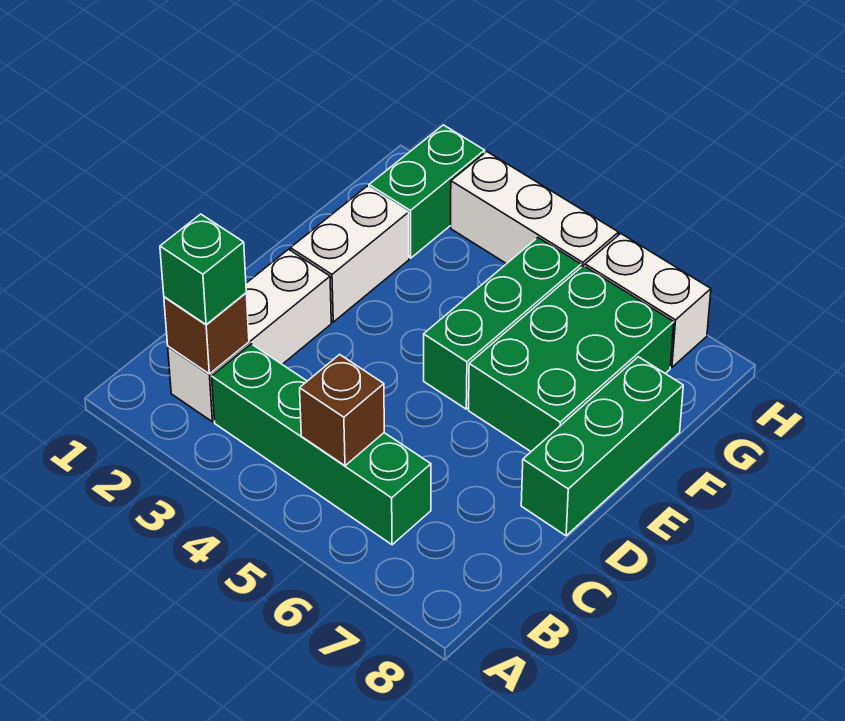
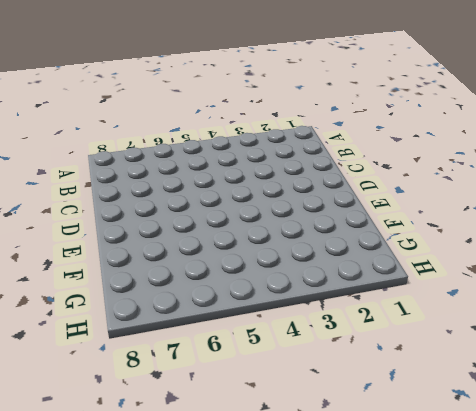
none -> white brick B2:D2 level 1
none -> green brick B3:B6 level 1
none -> green brick D8:F8 level 1

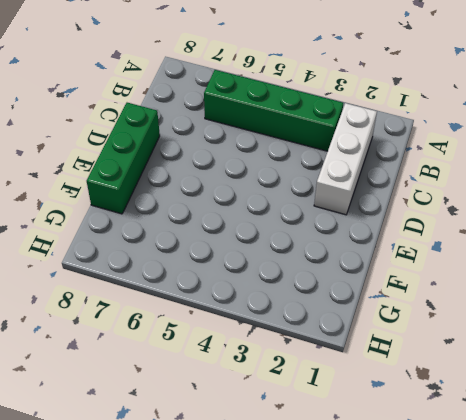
none -> white brick E2:F2 level 1
none -> green brick E5:G5 level 1
none -> green brick E6:G7 level 1

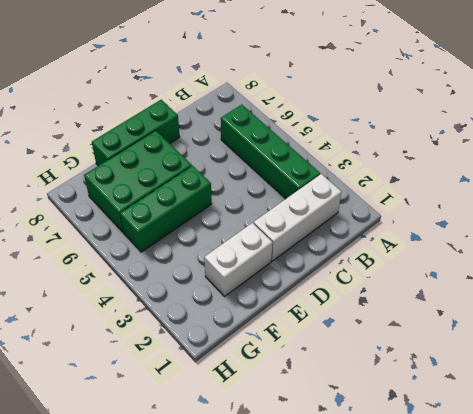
none -> green brick G2:H2 level 1
none -> white brick H3:H5 level 1
none -> white brick H6:H7 level 1

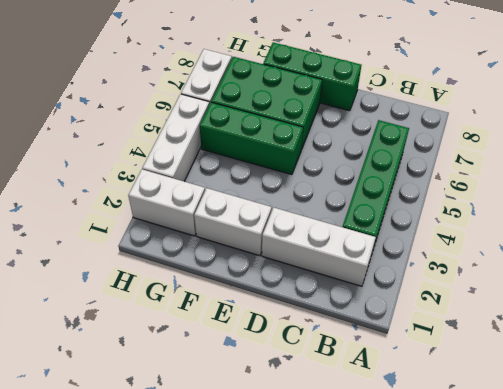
white brick G2:H2 level 1 -> green brick G2:H2 level 1
none -> brown brick B2 level 2
none -> brown brick B5 level 2
none -> green brick B2 level 3

